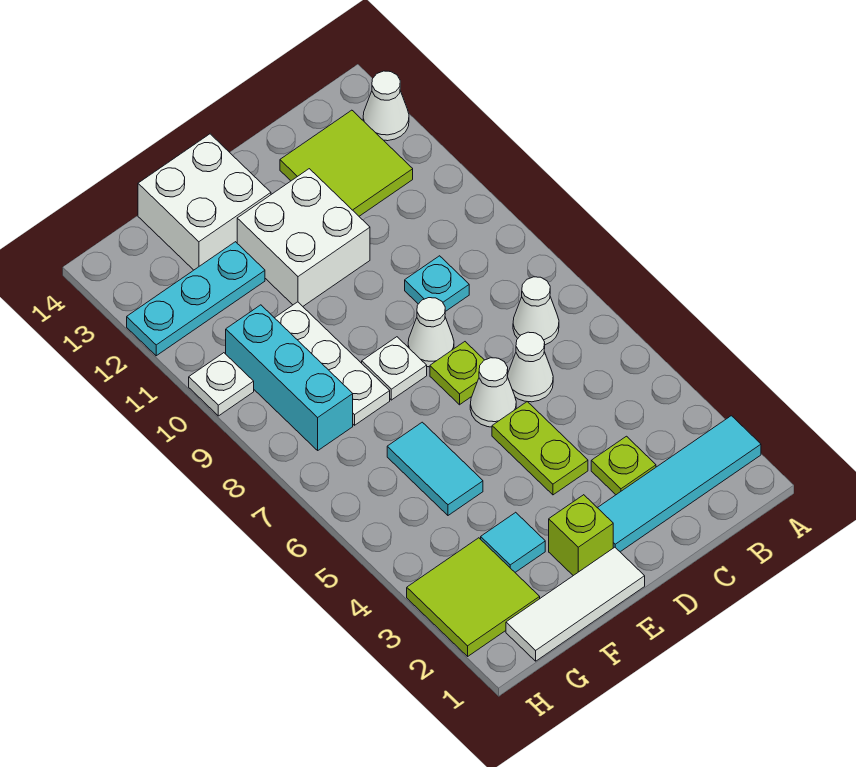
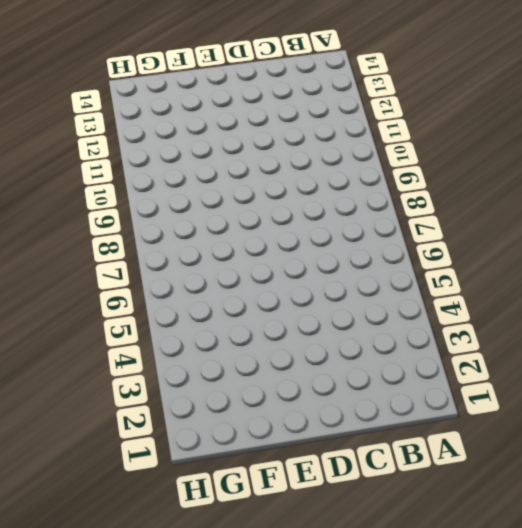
none -> cyan tile A2:D2 level 1
none -> white cone A13 level 1
none -> white cone B7 level 1

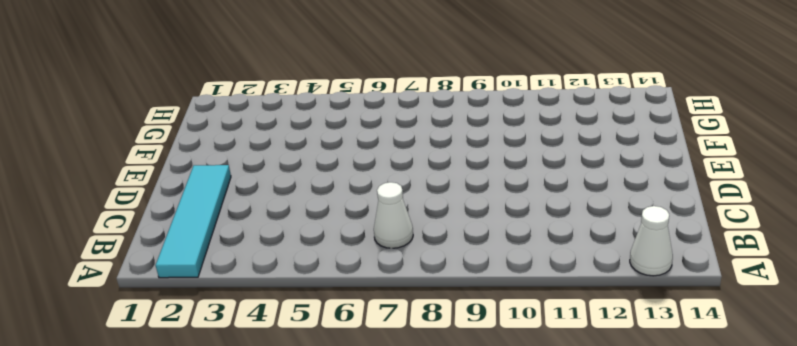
none -> lime tile B12:C13 level 1
none -> lime plate C3 level 1
none -> white cone C6 level 1

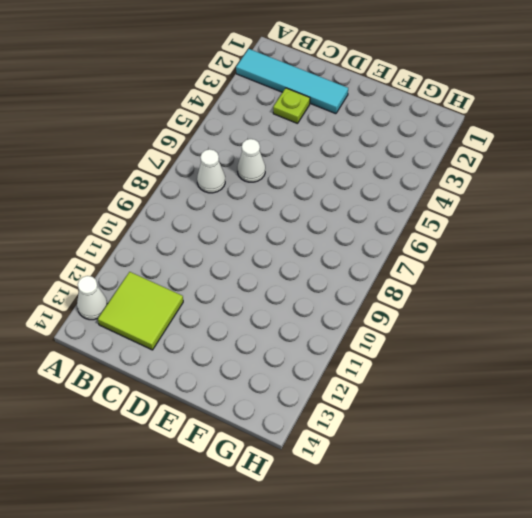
none -> cyan plate C9 level 1
none -> lime plate D4:D5 level 1
none -> white cone D6 level 1

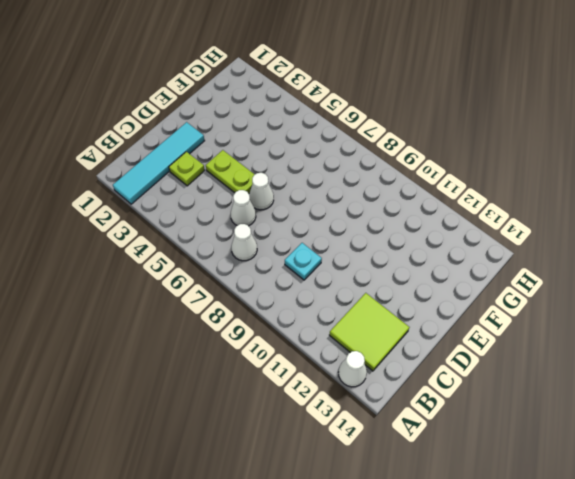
none -> lime plate D7 level 1
none -> white cone D8 level 1
none -> white brick D11:E12 level 1

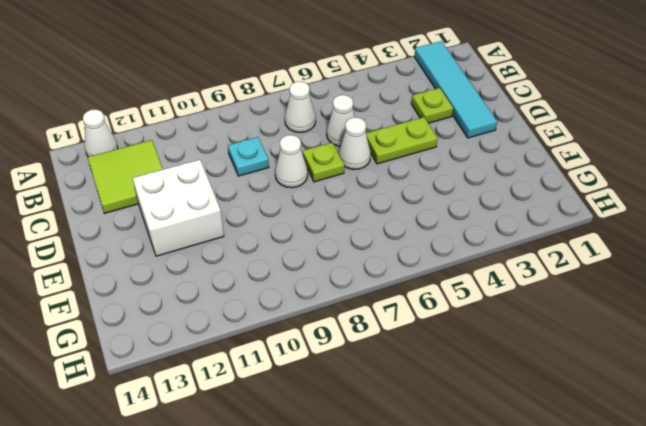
none -> white tile E1:G1 level 1
none -> lime brick E2 level 1
none -> white plate E8 level 1

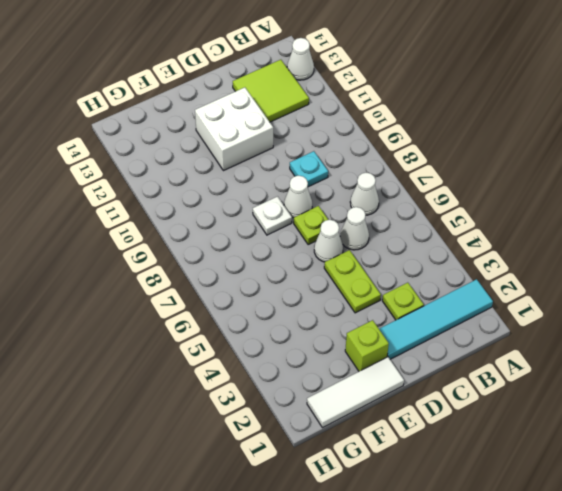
none -> white brick E13:F14 level 1
none -> cyan tile F3 level 1
none -> cyan tile F5:F6 level 1

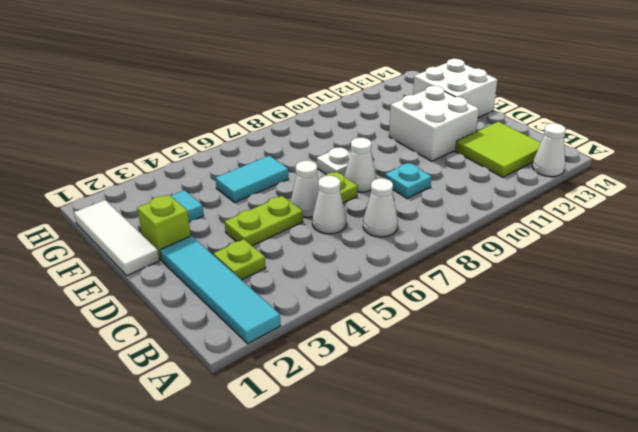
none -> white plate F8:F10 level 1
none -> cyan plate F12:H12 level 1
none -> lime tile G2:H3 level 1

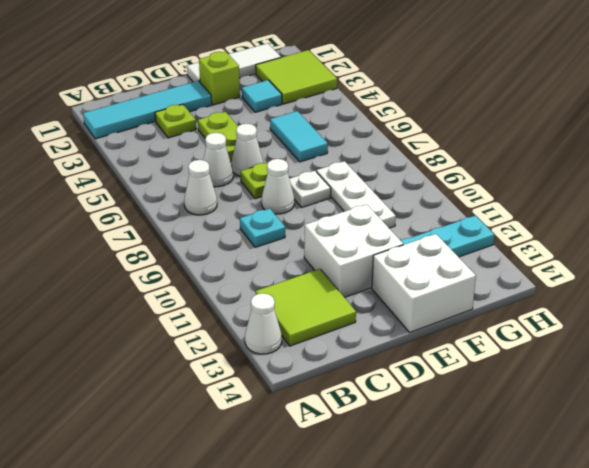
none -> cyan brick G8:G10 level 1
none -> white plate H10 level 1

